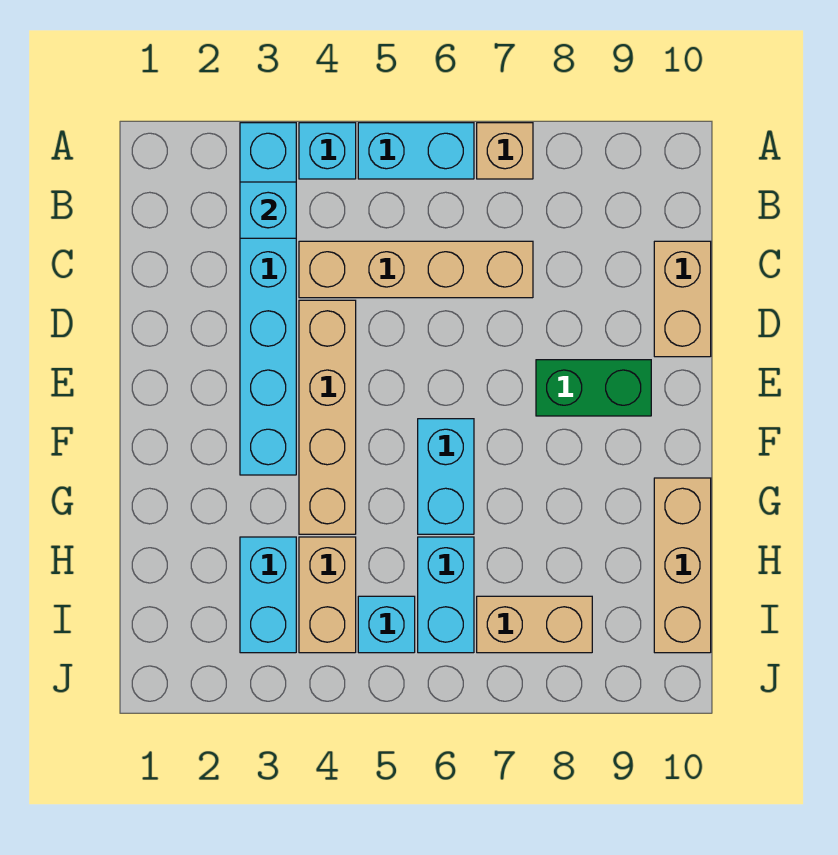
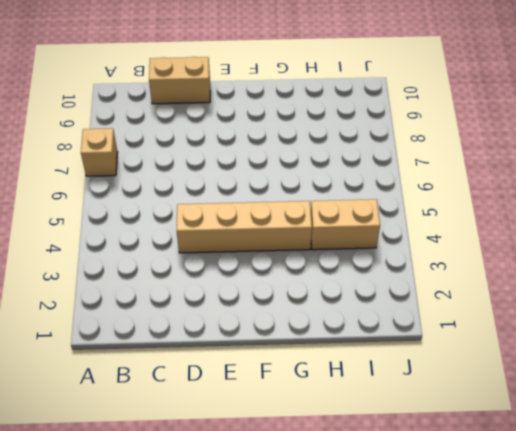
none -> cyan brick A3:F3 level 1
none -> cyan brick A4 level 1
none -> cyan brick A5:A6 level 1

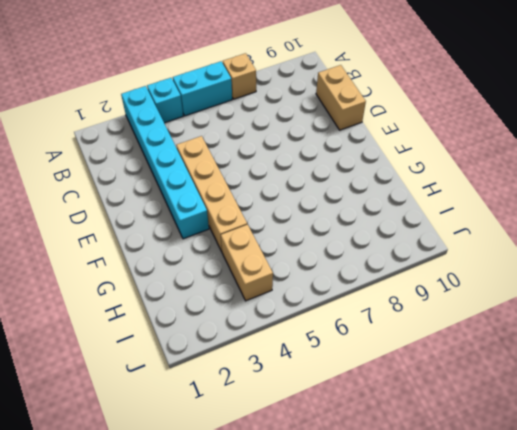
none -> tan brick C4:C7 level 1
none -> green brick E8:E9 level 1
none -> cyan brick F6:G6 level 1

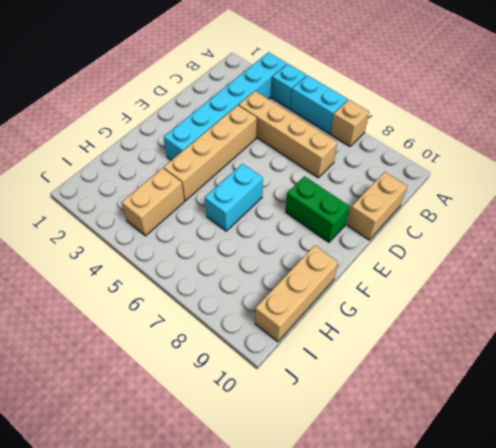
none -> cyan brick H3:I3 level 1
none -> cyan brick H6:I6 level 1
none -> cyan brick I5 level 1

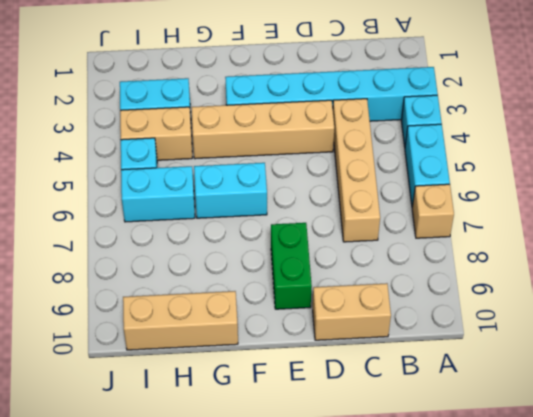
none -> tan brick I7:I8 level 1
none -> cyan brick B3 level 2

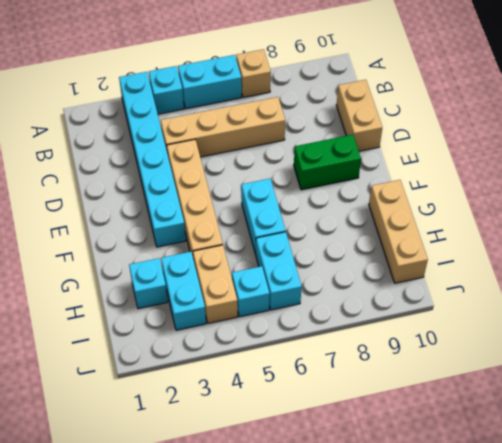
cyan brick H2 level 1 -> cyan brick B3 level 2
none -> tan brick I7:I8 level 1

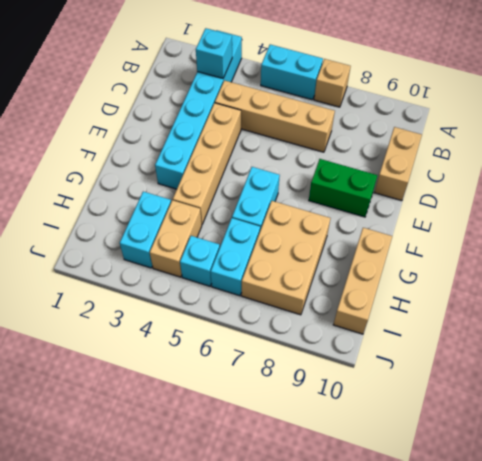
tan brick G7:I8 level 1 -> tan brick I7:I8 level 1
none -> cyan brick A4 level 1

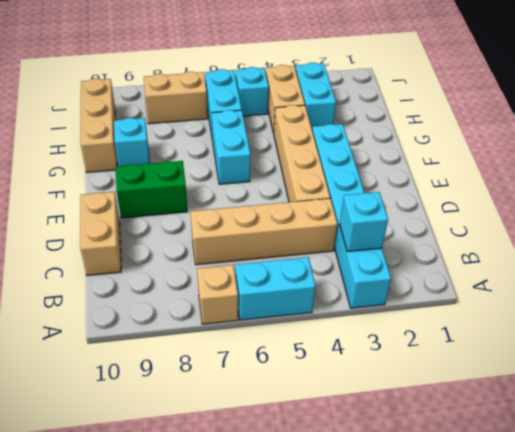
cyan brick G9 level 1 -> cyan brick A4 level 1

